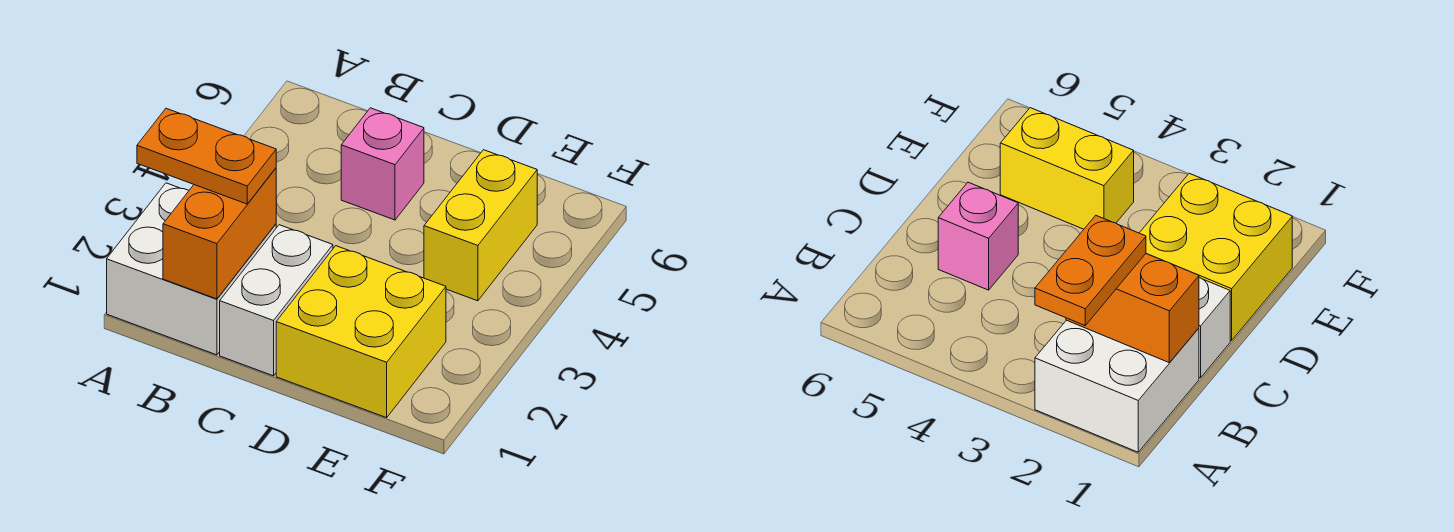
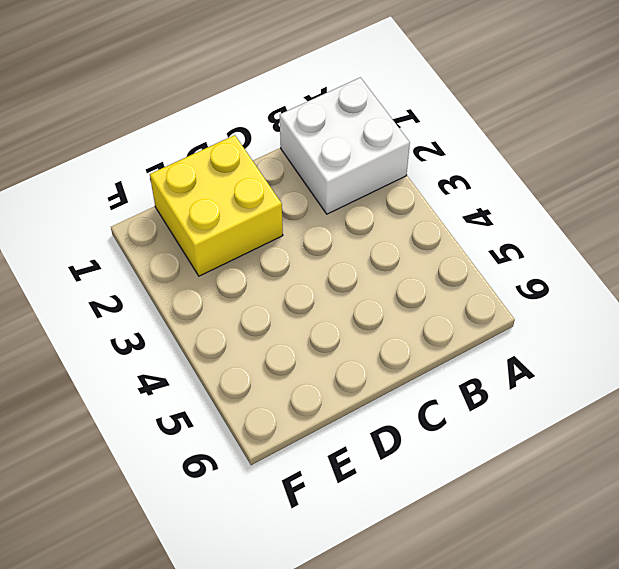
none -> white brick C1:C2 level 1
none -> pink brick C5 level 1

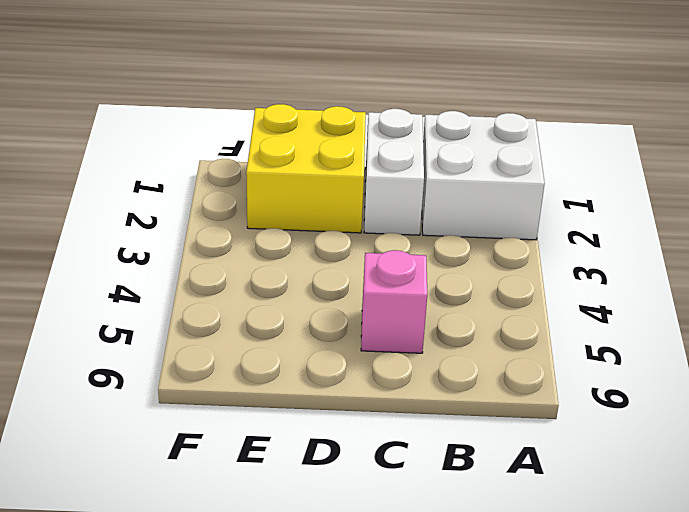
none -> yellow brick E4:E5 level 1
none -> orange brick B1:B2 level 2

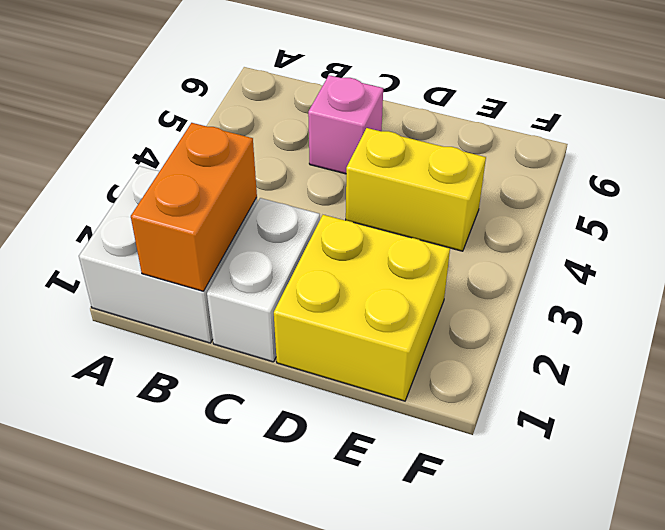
yellow brick D4:E4 level 1 -> yellow brick E4:E5 level 1
none -> orange plate A2:B2 level 3

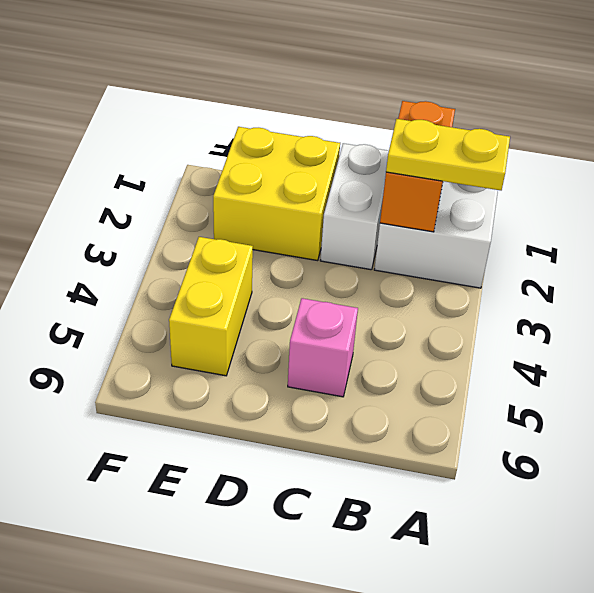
yellow plate A2:B2 level 3 -> orange plate A2:B2 level 3

